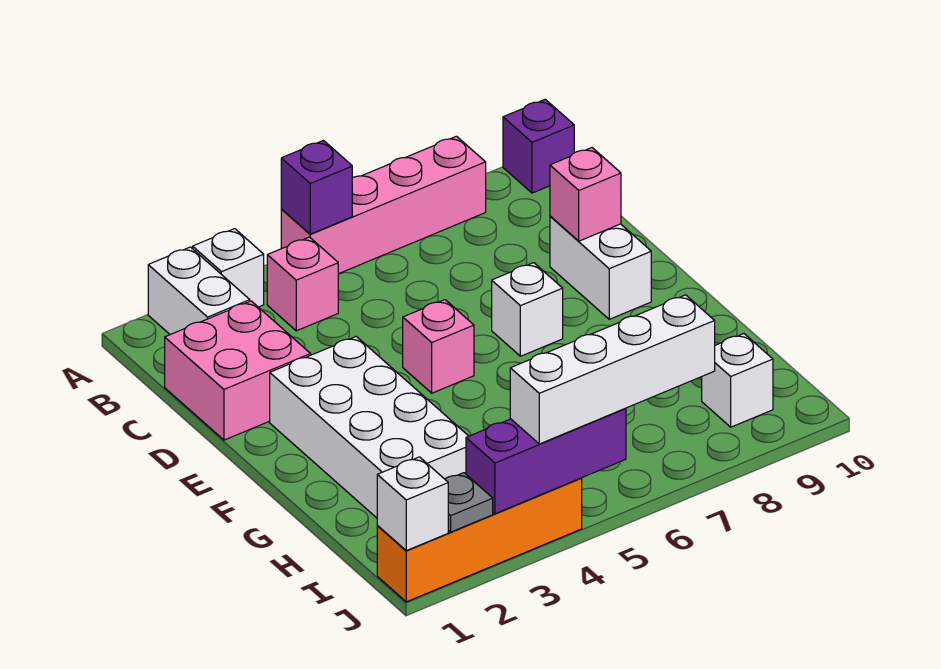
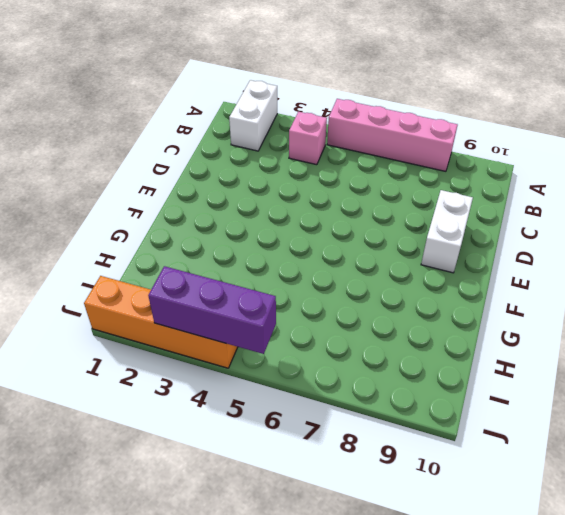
none -> white brick A3 level 1
none -> purple brick A10 level 1
none -> pink brick C1:D2 level 1

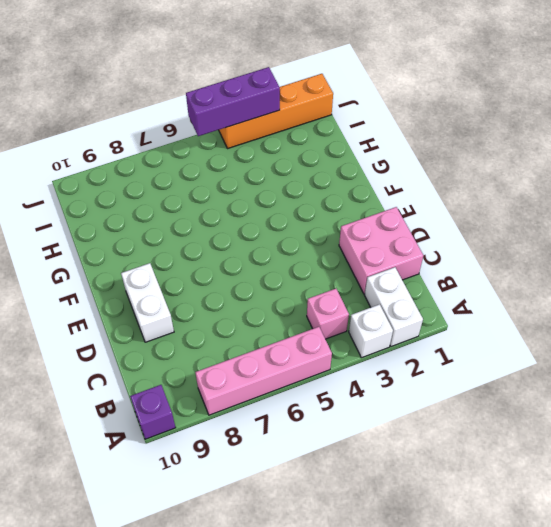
none -> white brick E2:H3 level 1
none -> pink brick E5 level 1
none -> white brick E7 level 1

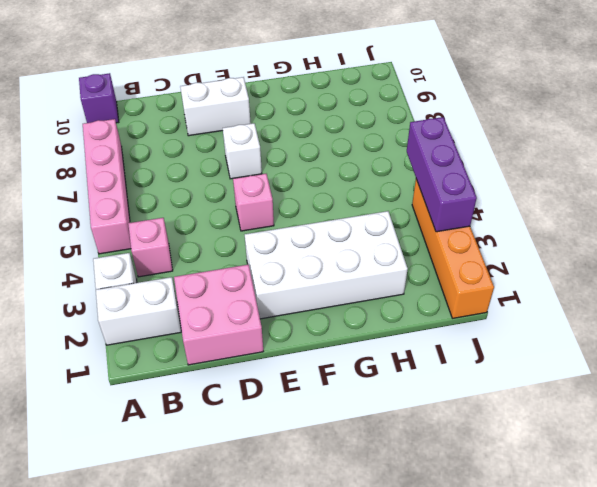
none -> white brick I9 level 1
none -> purple brick A5 level 2
none -> pink brick D9 level 2

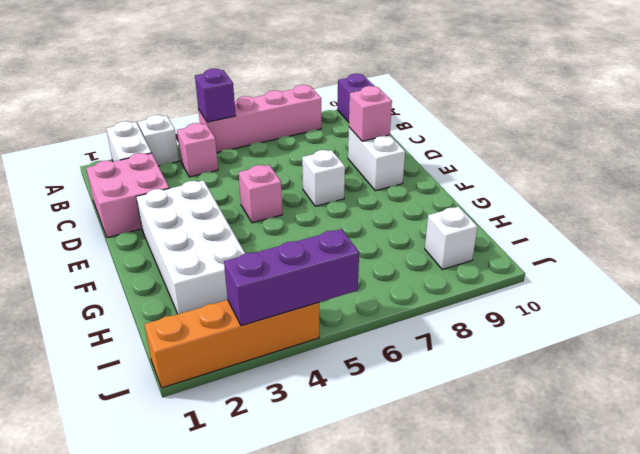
none -> white brick J1 level 2
none -> grey plate J2 level 2
none -> white brick J4:J7 level 3

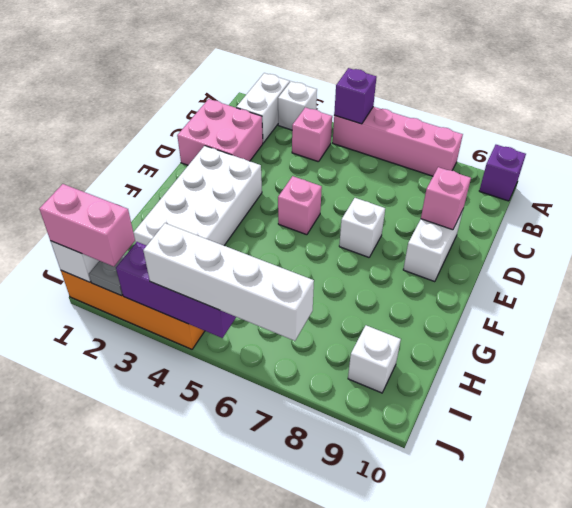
pink brick J1:J2 level 3 -> none

